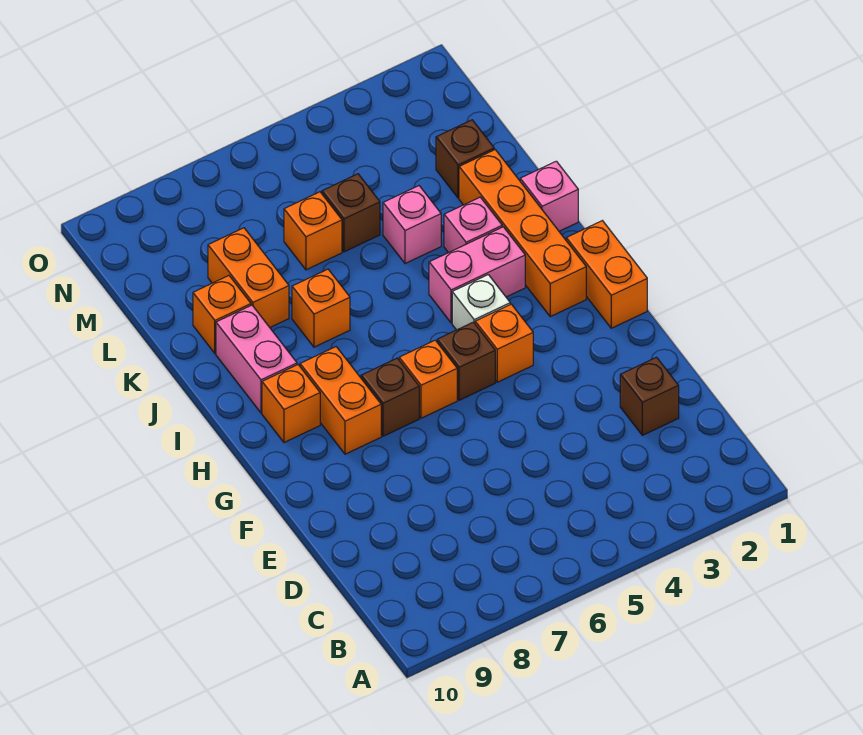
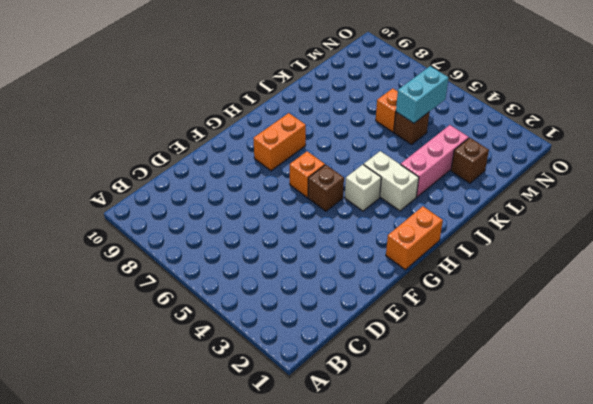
white brick I3:I4 level 1 -> pink brick I3:I4 level 1
pink brick J3:L3 level 1 -> pink brick J3 level 1
cyan brick L5:M5 level 2 -> none
none -> brown brick D2 level 1
none -> orange brick G4 level 1
none -> brown brick G7 level 1

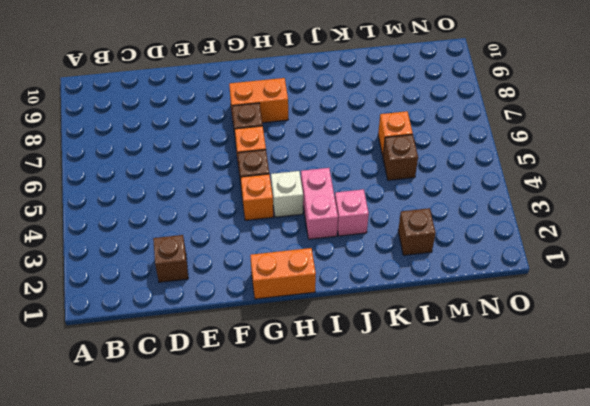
none -> orange brick H2:K2 level 1
none -> orange brick H9 level 1
none -> pink brick I9:J9 level 1

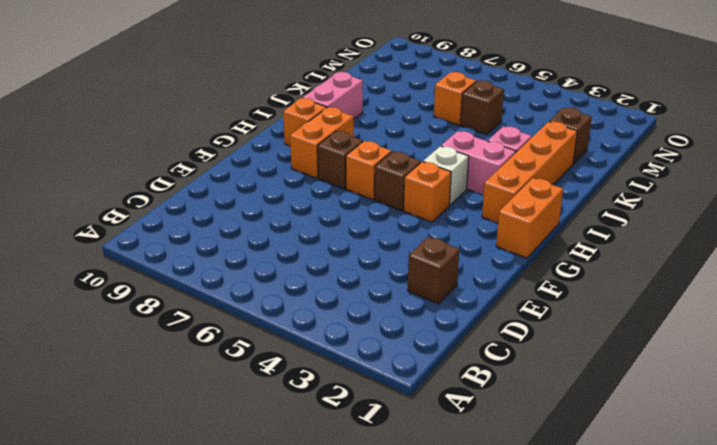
none -> pink brick J1 level 1
none -> orange brick J7 level 1
none -> pink brick K4 level 1

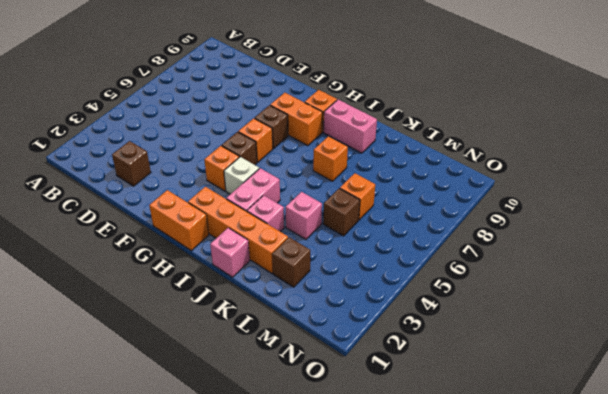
none -> orange brick K8:L8 level 1
none -> orange brick K9 level 1

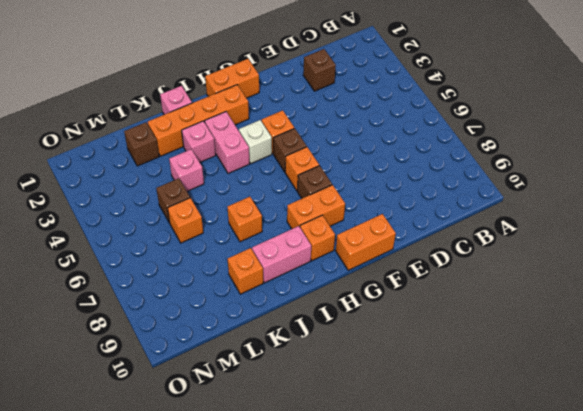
orange brick F10:G10 level 1 -> orange brick K8:L8 level 1

